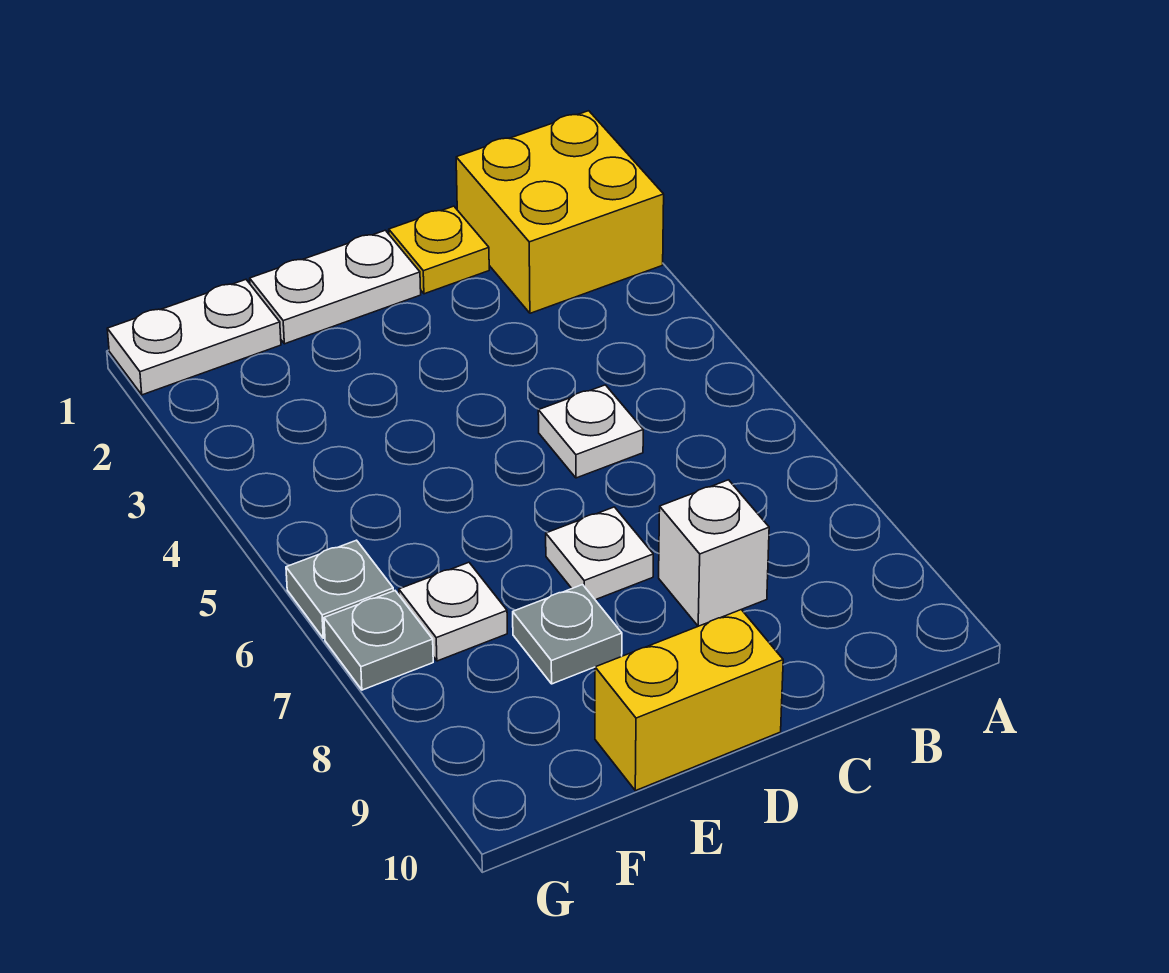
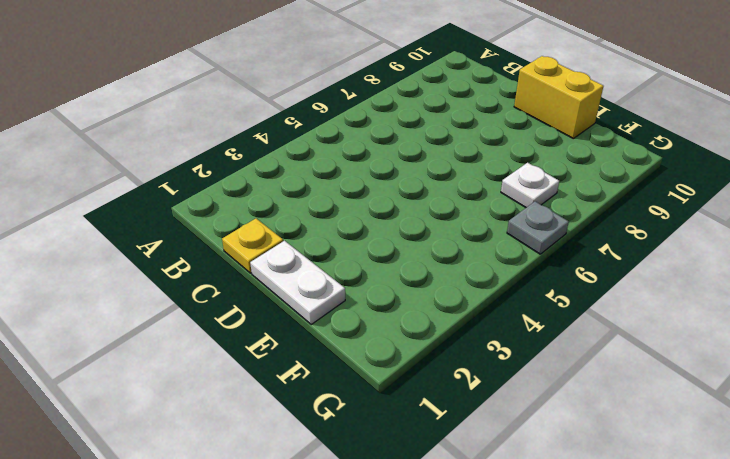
none -> yellow brick A1:B2 level 1
none -> white plate C5 level 1
none -> white brick C8 level 1

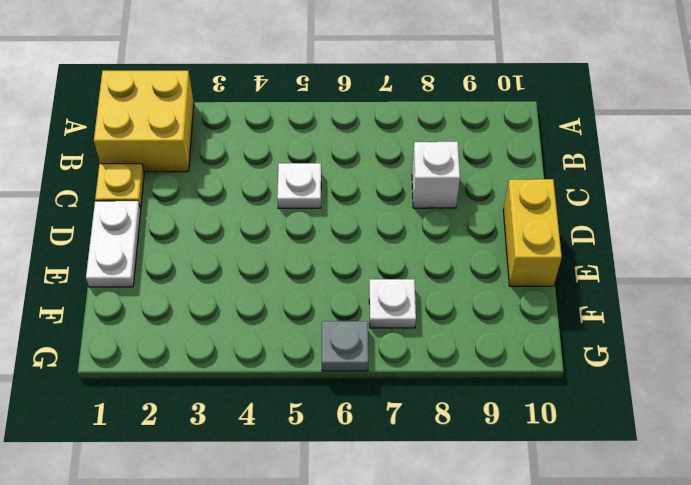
none -> white plate D7 level 1
none -> grey plate E8 level 1
none -> white plate F1:G1 level 1

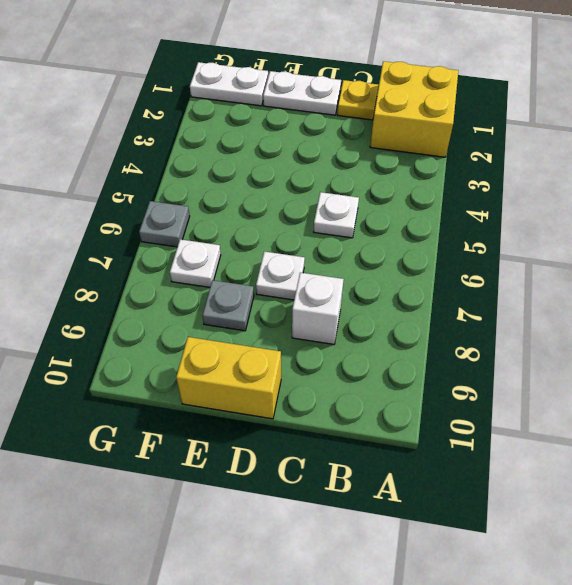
none -> grey plate G7 level 1

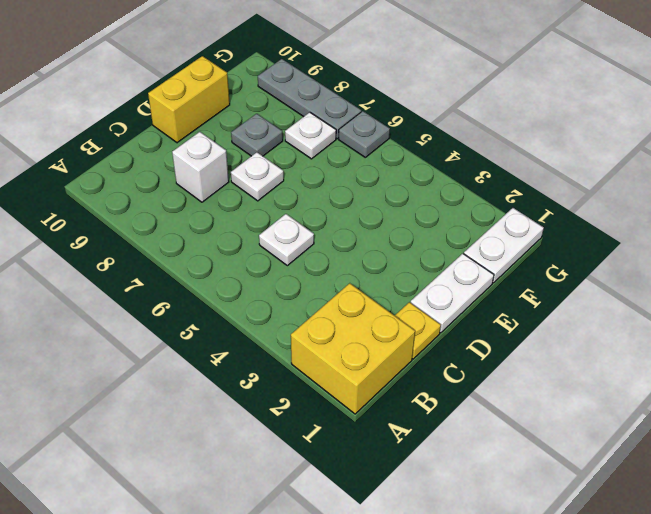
grey plate G7:G9 level 1 -> grey plate G7 level 1

